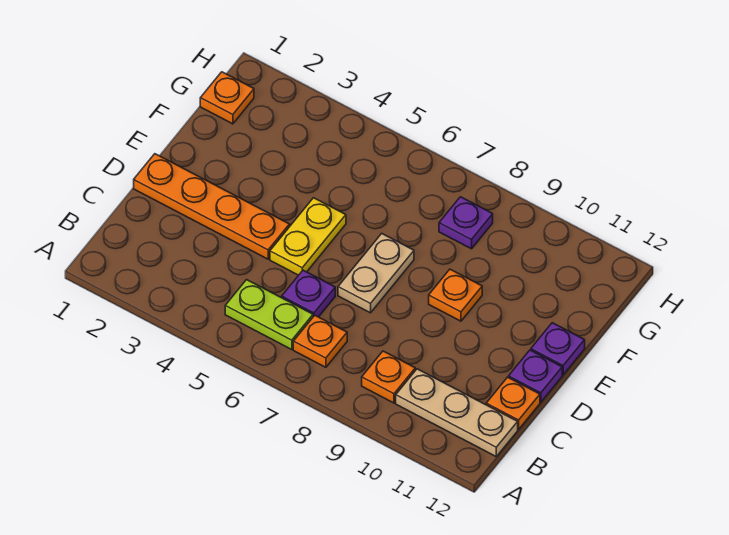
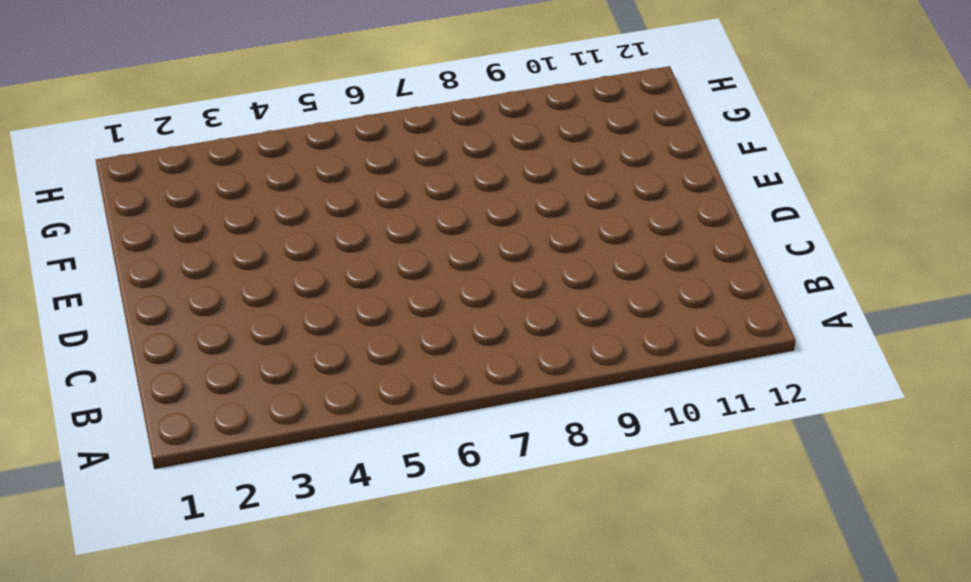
none -> lime plate B5:B6 level 1
none -> orange plate B7 level 1
none -> orange plate B9 level 1

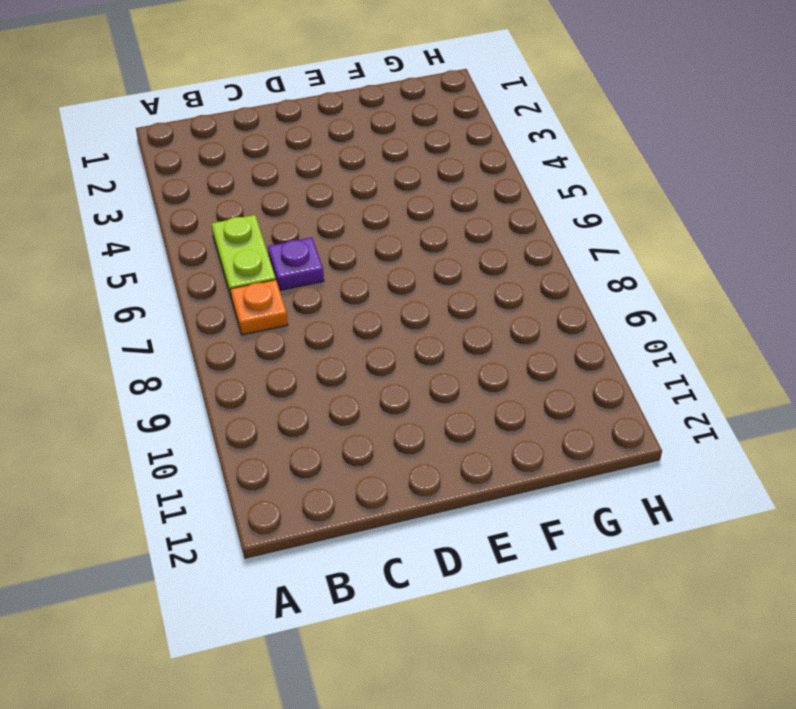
none -> orange plate B9 level 1
none -> tan plate B10:B12 level 1
none -> orange plate C12 level 1

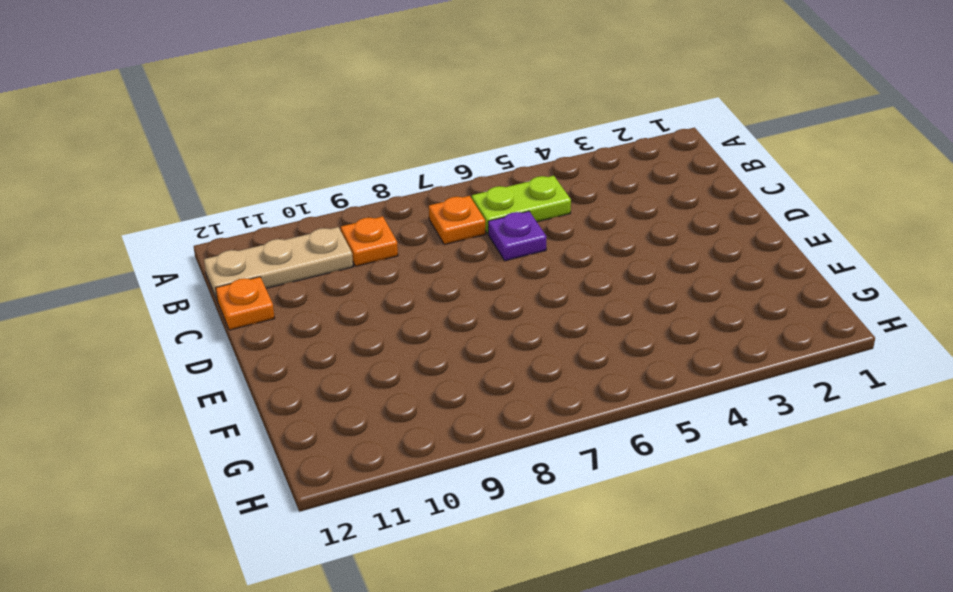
none -> orange plate D1:D4 level 1
none -> yellow plate D5:E5 level 1
none -> tan plate D7:E7 level 1

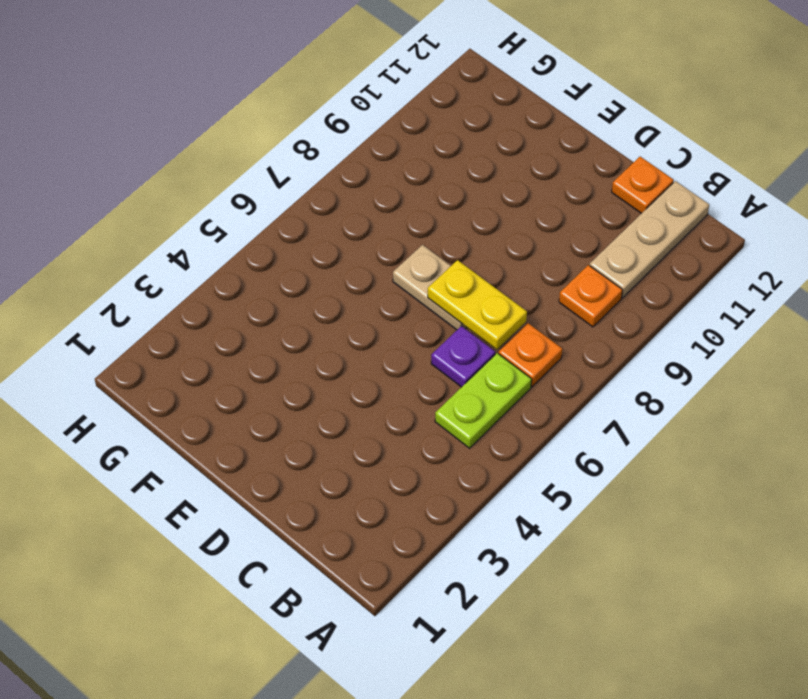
yellow plate C7:D7 level 2 -> yellow plate D5:E5 level 1
none -> orange plate D1:D4 level 1
none -> purple plate D12 level 1
none -> orange plate E9 level 1

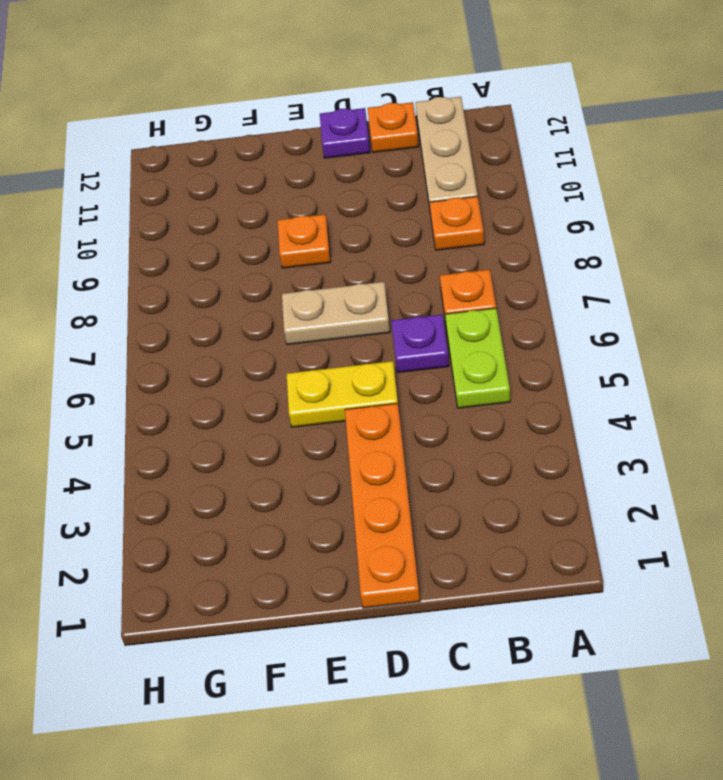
none -> purple plate E12 level 1
none -> orange plate G1 level 1
none -> purple plate G8 level 1

